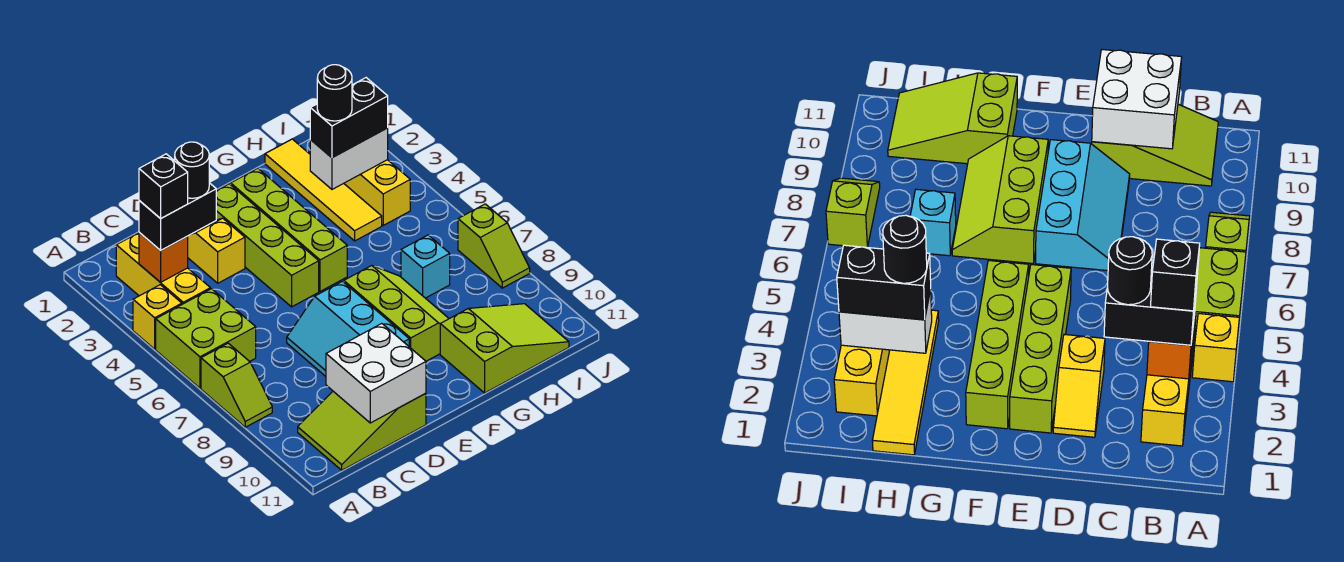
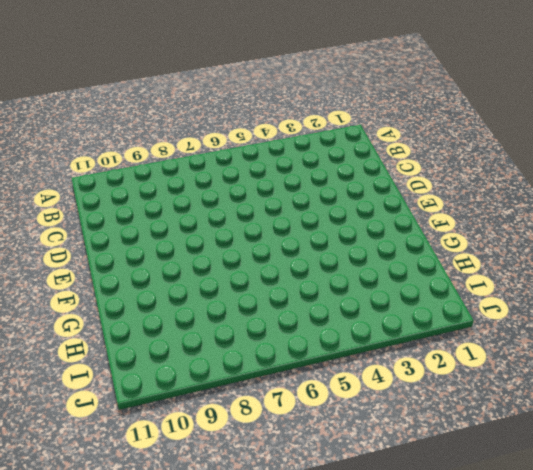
none -> yellow brick A4 level 1
none -> lime brick A5:B6 level 1
none -> lime slope A7:A8 level 1 top 7

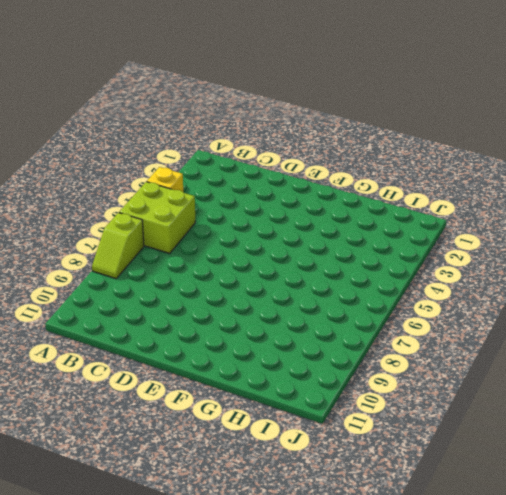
none -> yellow brick B2:B4 level 1
none -> lime slope B10:D11 level 1 top D
none -> yellow slope D2:D3 level 1 top 3

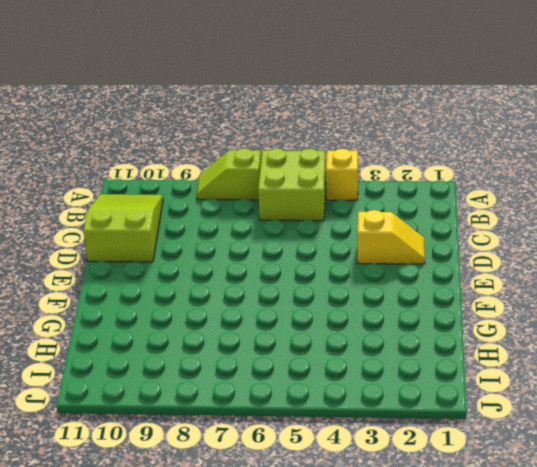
none -> yellow brick B2:B4 level 1
none -> cyan slope D7:E9 level 1 top E
none -> lime brick E2:E5 level 1

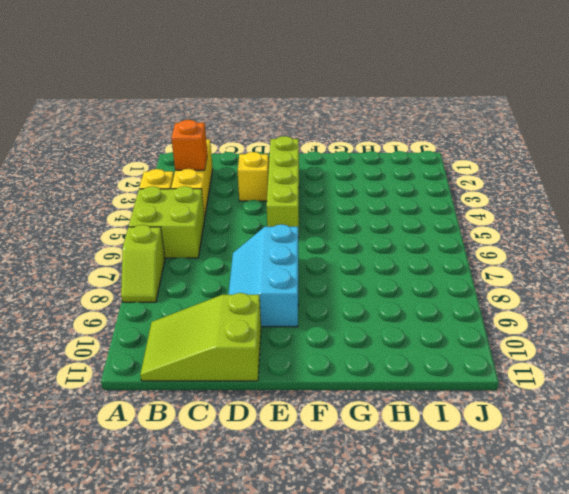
none -> lime brick F2:F5 level 1
none -> lime slope F7:G9 level 1 top F
none -> lime slope G10:I11 level 1 top G

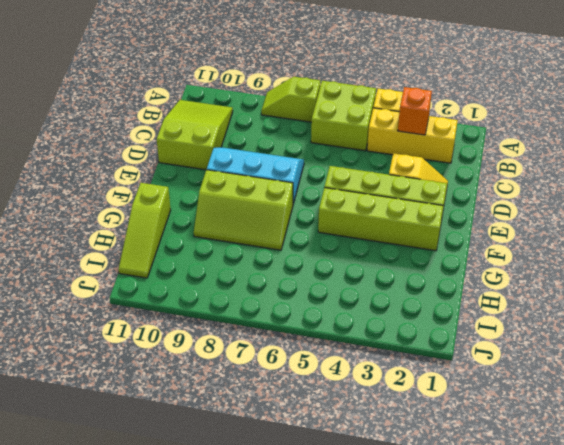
lime slope G11:I11 level 1 top G -> lime slope G10:I11 level 1 top G
none -> yellow tile H1:H4 level 1
none -> cyan brick H7 level 1
none -> yellow brick I2:I4 level 1

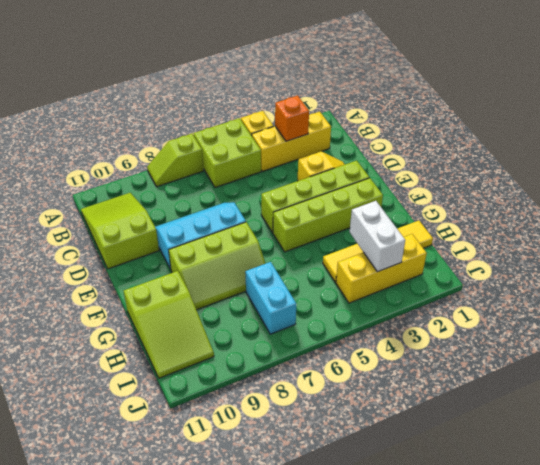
cyan brick H7:I7 level 1 -> cyan brick H7 level 1
none -> lime slope J7:J8 level 1 top 7
none -> white brick C10:D11 level 2
none -> black brick B3:C3 level 3

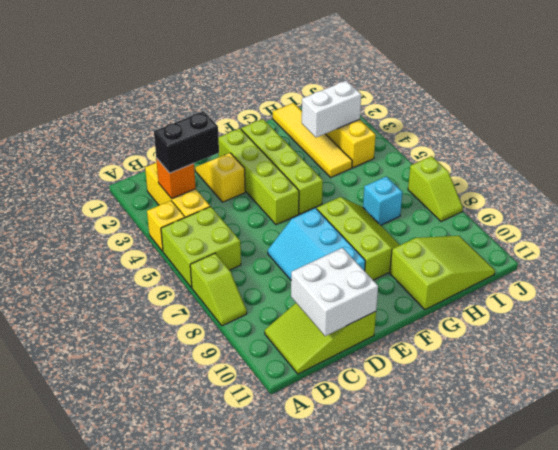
none -> black brick H3:I3 level 3
none -> black brick B3 level 4
none -> black round brick C3 level 4

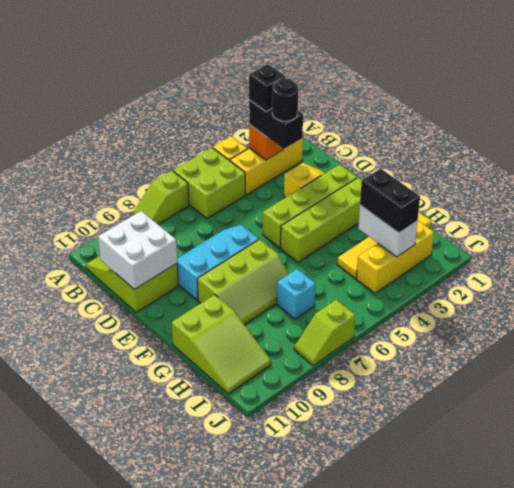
none -> black round brick H3 level 4

